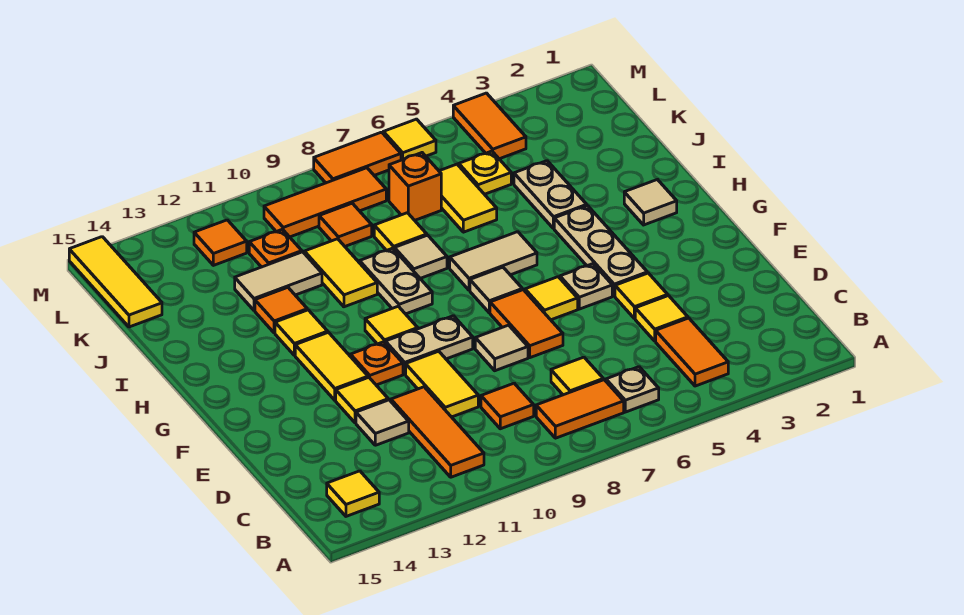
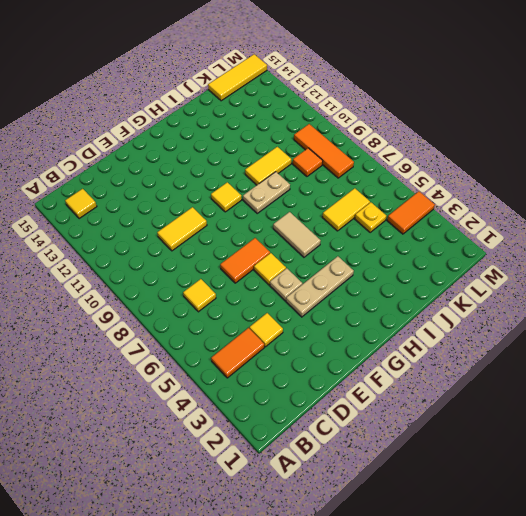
none -> tan plate B6 level 1
none -> orange tile B7:B8 level 1
none -> orange tile B11:D11 level 1
none -> orange tile C9 level 1

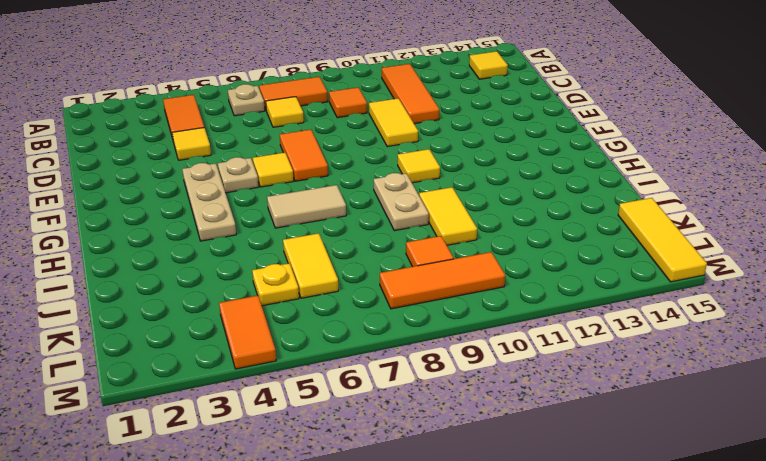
none -> tan tile D12 level 1
none -> yellow tile E4 level 1
none -> tan tile E8 level 1
none -> yellow tile E12 level 1

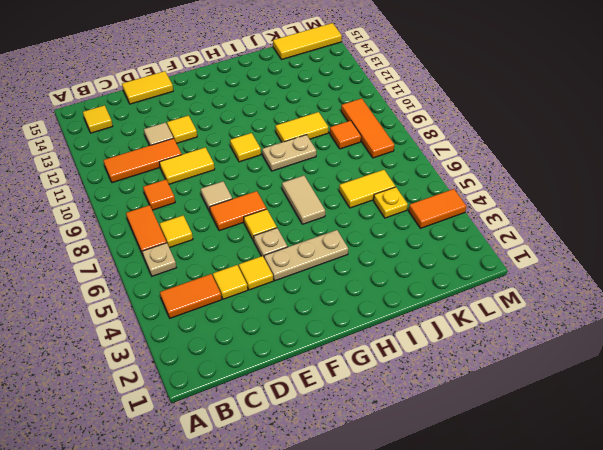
yellow tile D15:E15 level 1 -> yellow tile F12:G12 level 1
none -> tan plate F9:F10 level 1
none -> orange plate F11 level 1
none -> tan tile G7 level 1
none -> tan tile H2 level 1

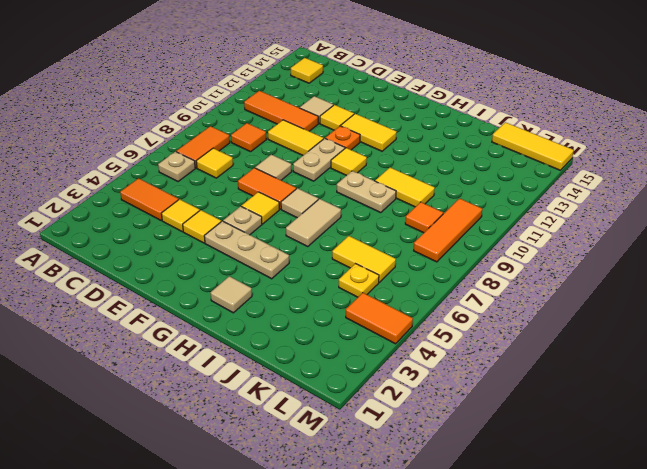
none -> yellow tile H12 level 1
none -> tan plate I4:J4 level 1
none -> tan tile I8 level 1
none -> orange tile I12 level 1

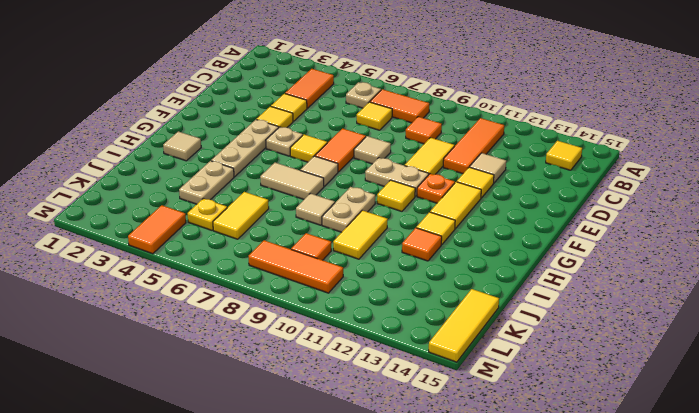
none -> yellow tile J8 level 1
none -> tan tile J11:J12 level 1
none -> orange brick K7 level 1
none -> orange plate K11 level 1

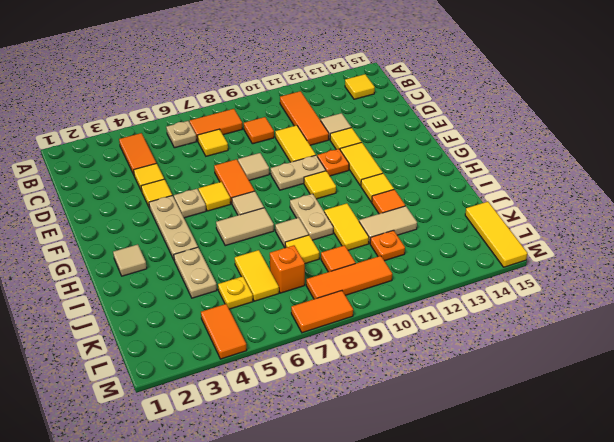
none -> orange tile L12 level 1
none -> yellow tile M6 level 1

